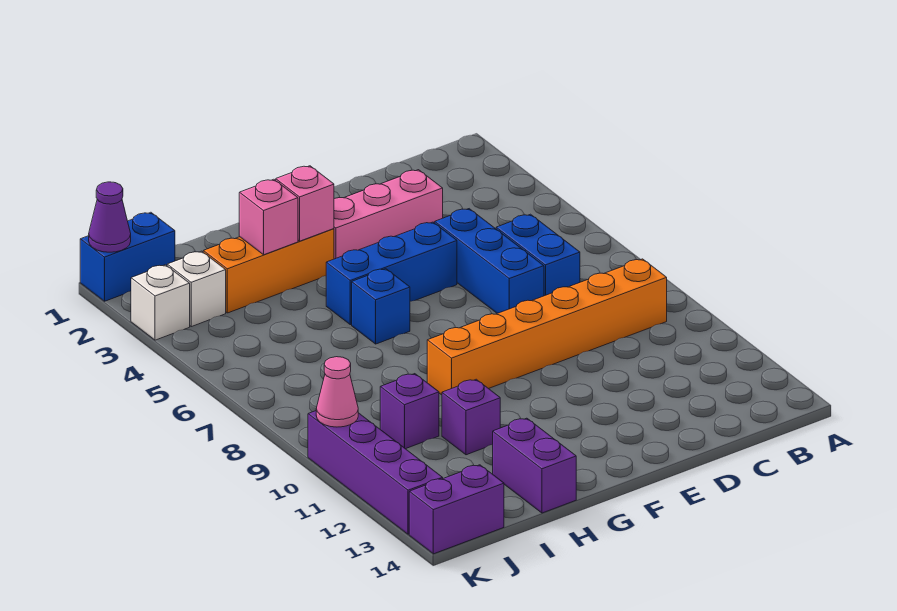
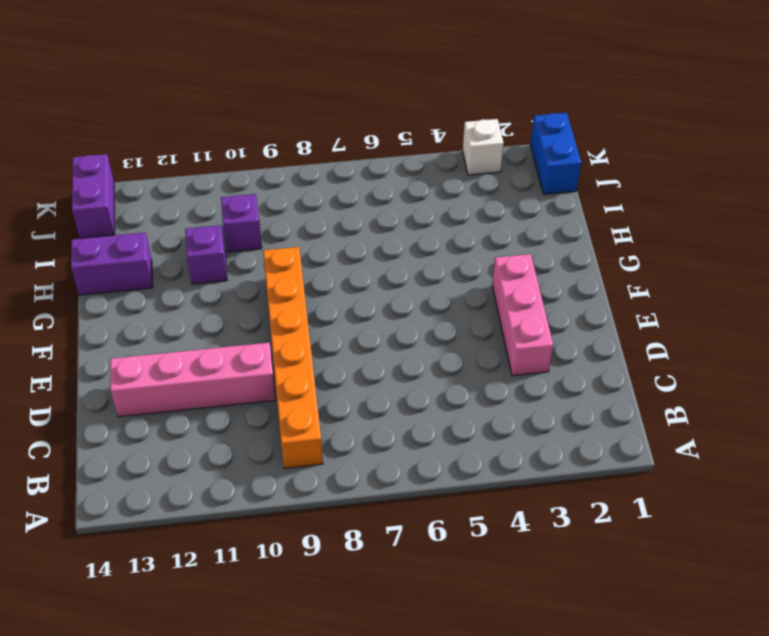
pink brick D10:D13 level 1 -> none
none -> blue brick C6:C7 level 1
none -> blue brick D5:D7 level 1
none -> blue brick E5:G5 level 1

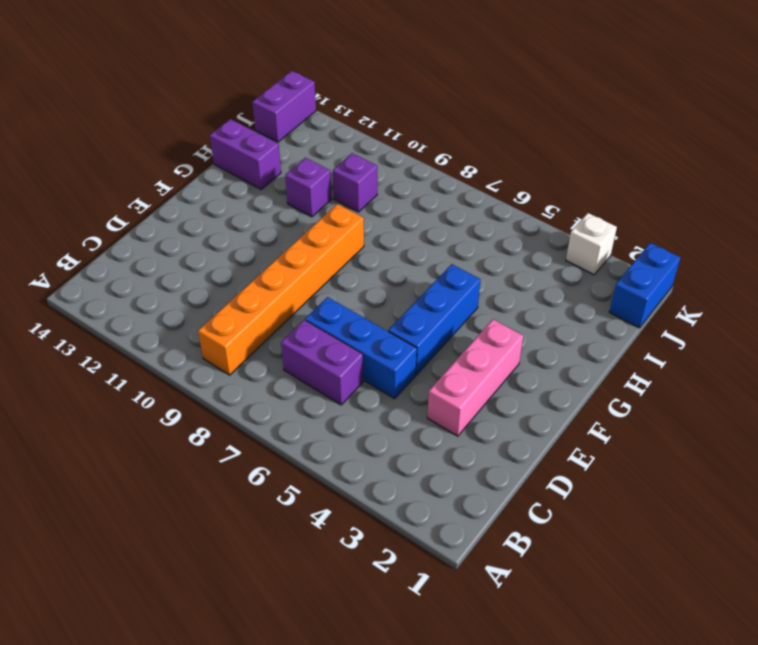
purple brick C6:C7 level 1 -> blue brick C6:C7 level 1
none -> orange brick G3:I3 level 1
none -> blue brick G6 level 1
none -> white brick J3 level 1

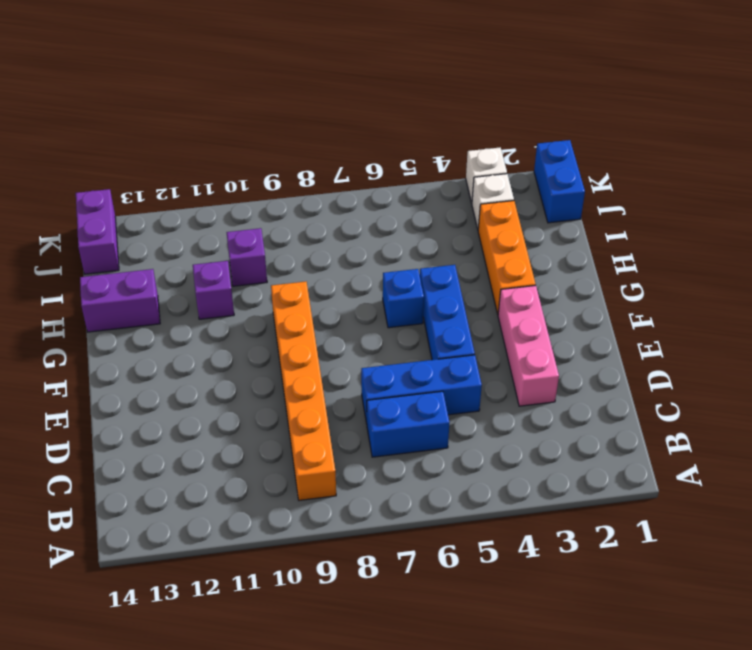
none -> purple brick K10:K13 level 1
none -> pink brick G3 level 2
none -> pink brick H3 level 2

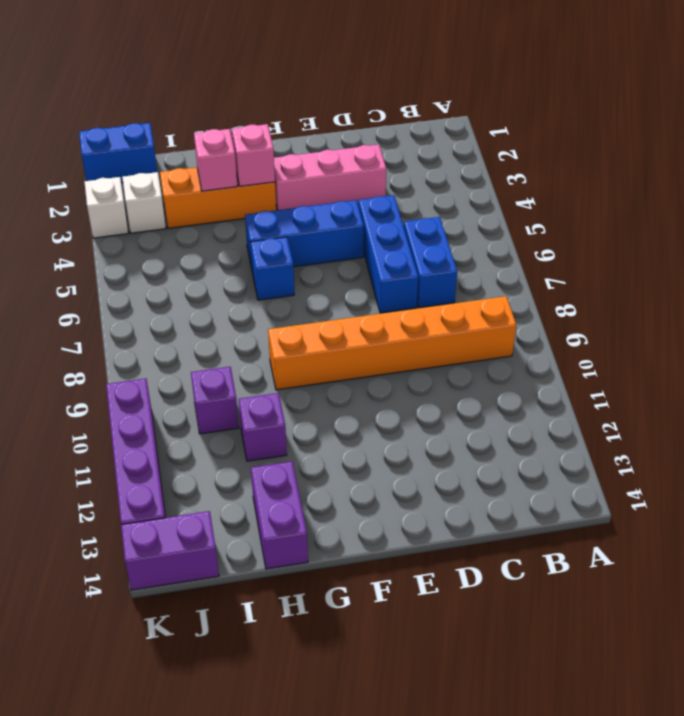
none -> purple cone K1 level 2
none -> pink cone K10 level 2

